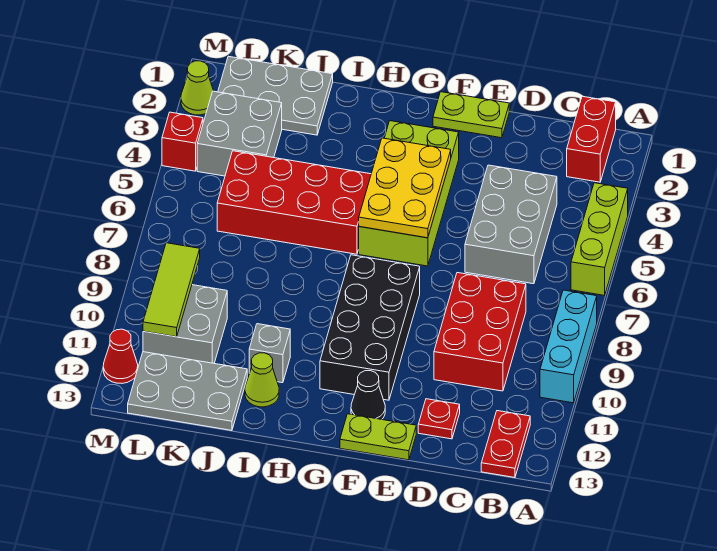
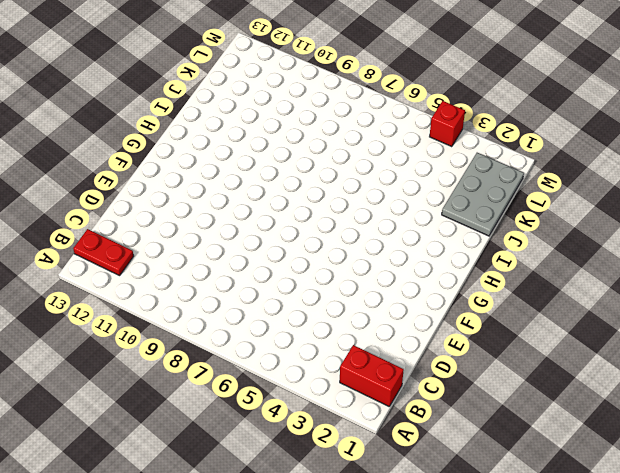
none -> lime brick A4:A6 level 1
none -> cyan brick A8:A10 level 1
none -> grey brick C4:D6 level 1

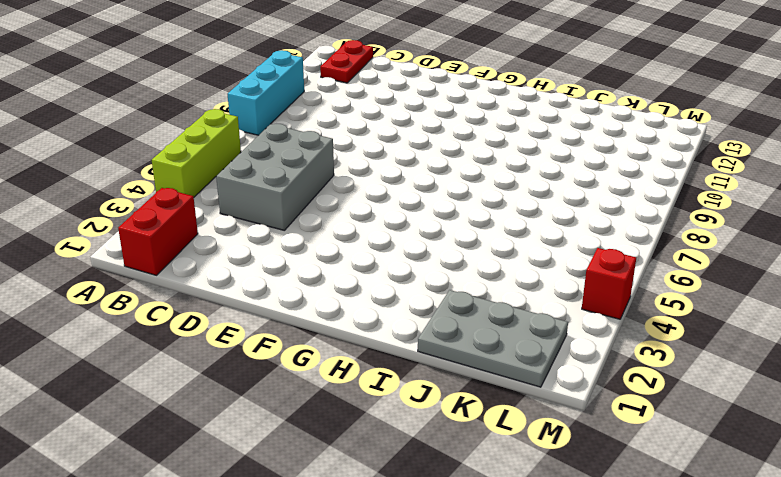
none -> red brick C8:D10 level 1
none -> red plate D12 level 1
none -> lime plate E1:F1 level 1

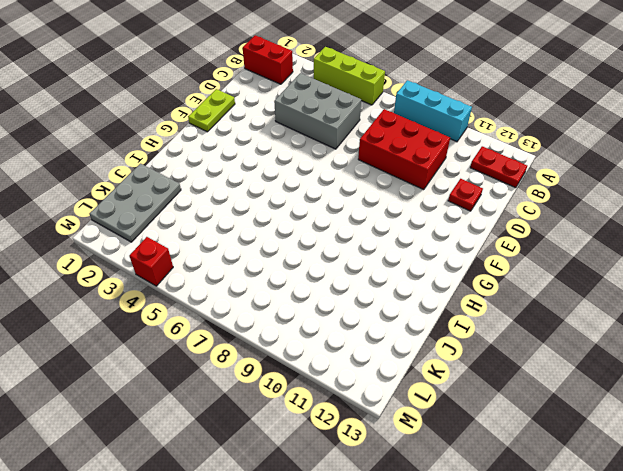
none -> lime plate E13:F13 level 1
none -> lime brick F3:G6 level 1
none -> black brick F8:G11 level 1

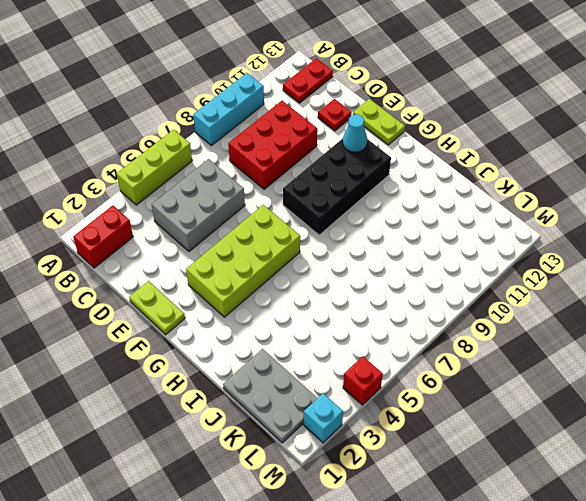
cyan cone F11 level 2 -> none
cyan brick M2 level 1 -> lime cone M2 level 1
none -> black cone F12 level 1
none -> red brick H5:K6 level 1
none -> grey brick I11 level 1

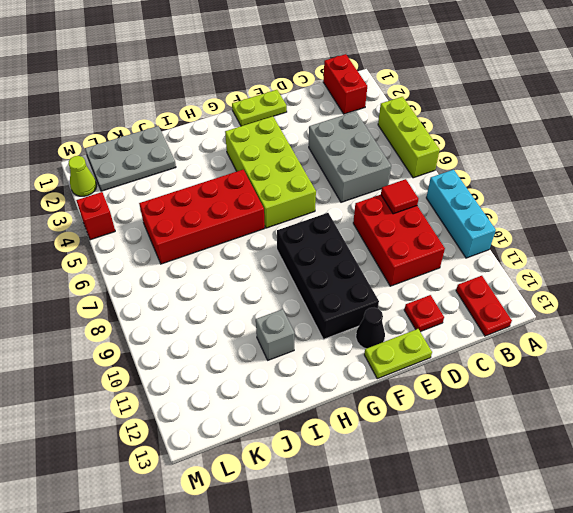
red tile C8 level 2 -> none
none -> lime cone I12 level 1
none -> grey plate J12:L13 level 1
none -> grey brick K3:L4 level 1

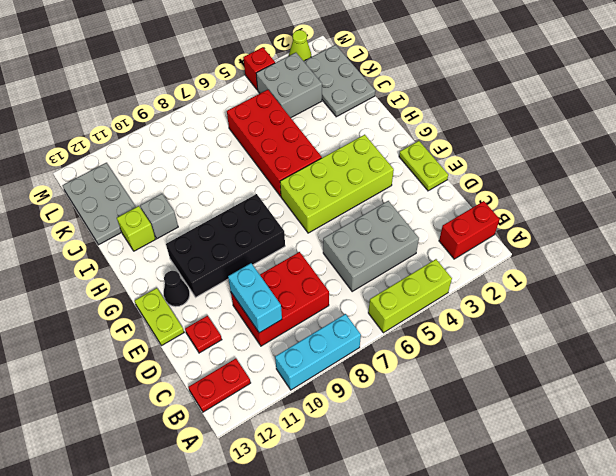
cyan brick C10:D10 level 2 -> none
lime brick I12 level 1 -> lime cone I12 level 1
none -> grey brick K10:L11 level 1
none -> red cone M12 level 1
none -> yellow plate F4:G6 level 2

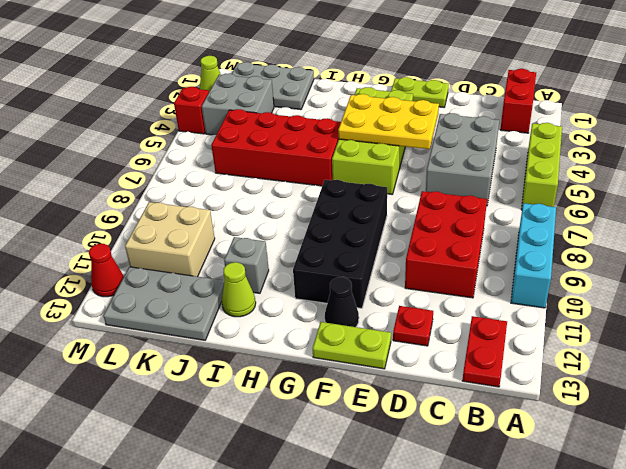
yellow plate E4:G5 level 2 -> yellow plate F4:G6 level 2
tan brick K10:L11 level 1 -> grey brick K10:L11 level 1
none -> lime tile L9:L11 level 2

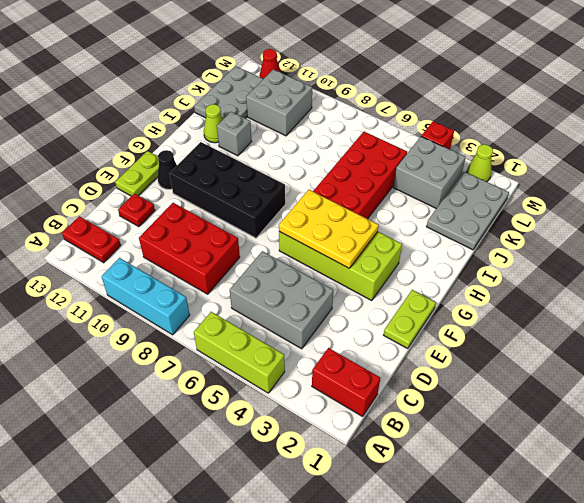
none -> lime tile L9:L11 level 2

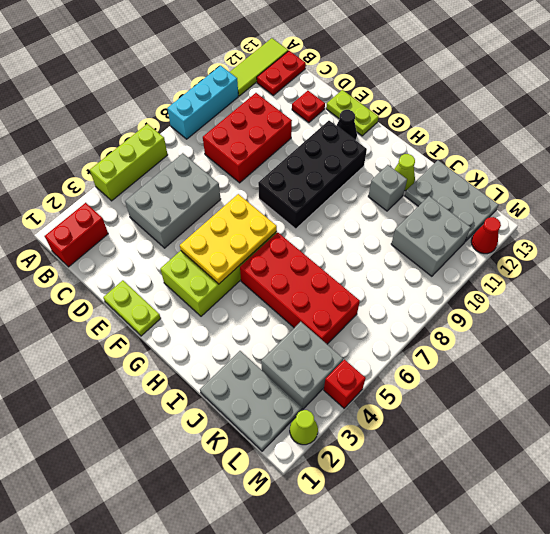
lime tile A11:A13 level 1 -> lime tile L9:L11 level 2

